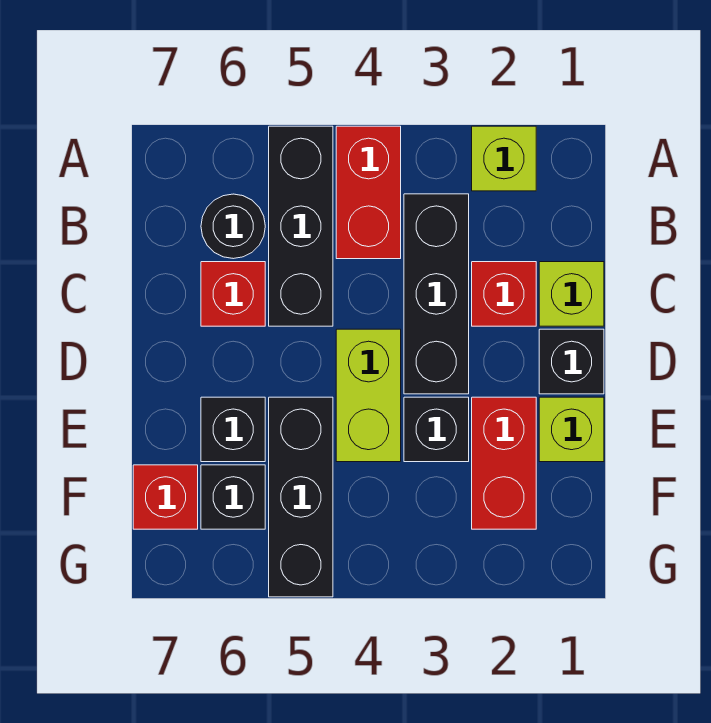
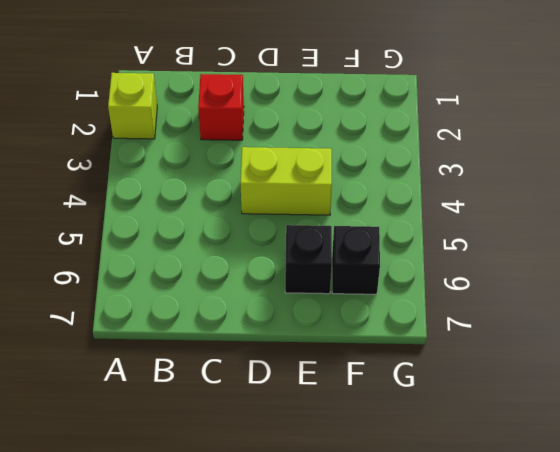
none -> red brick A4:B4 level 1
none -> black brick A5:C5 level 1
none -> black brick B3:D3 level 1

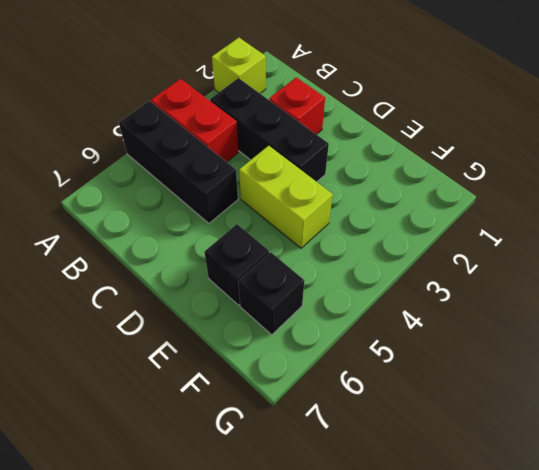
none -> black round brick B6 level 1
none -> lime brick C1 level 1
none -> red brick C6 level 1

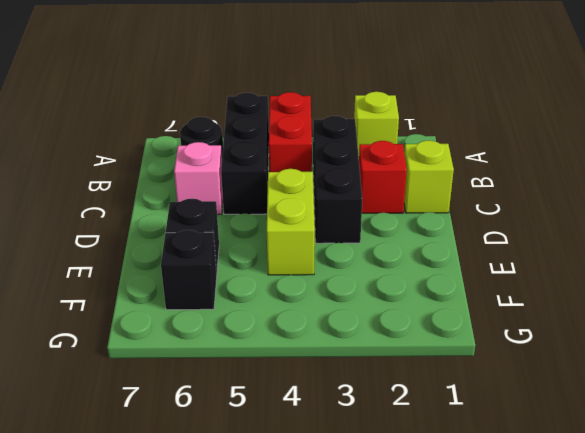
pink brick C6 level 1 -> red brick C6 level 1
none -> black brick D1 level 1
none -> lime brick E1 level 1
none -> red brick E2:F2 level 1

